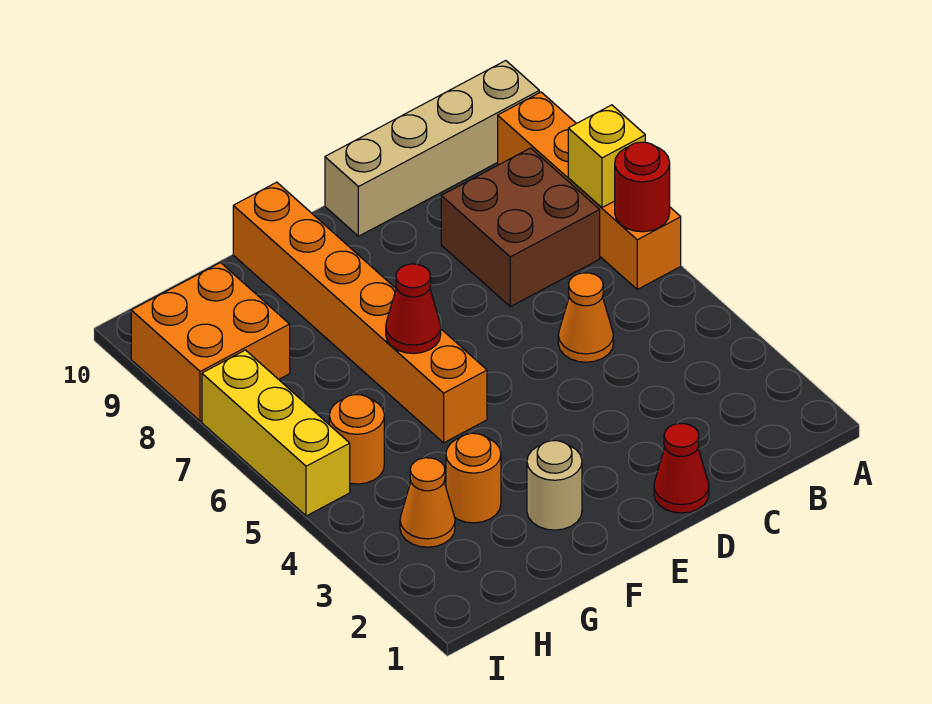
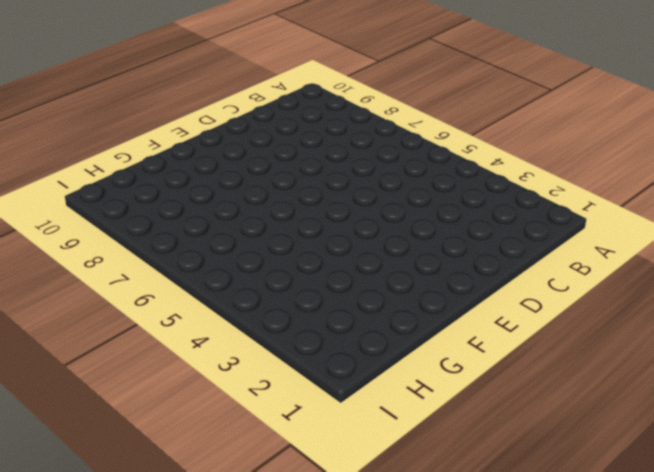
none -> orange brick A6:A9 level 1
none -> tan brick A10:D10 level 1
none -> brown brick B7:C8 level 1

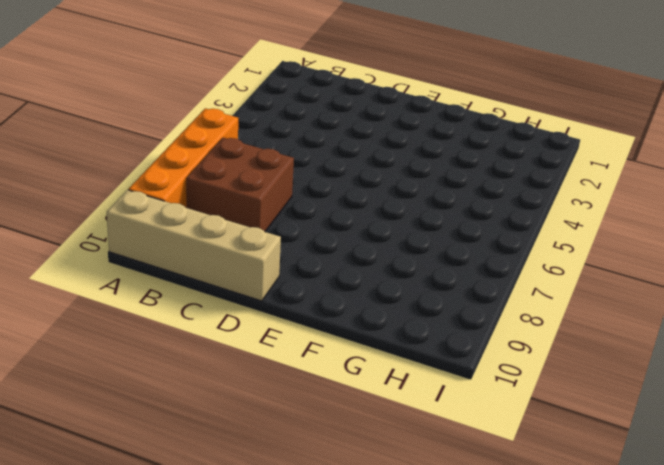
none -> orange cone C5 level 1
none -> red cone D1 level 1
none -> tan round brick F2 level 1

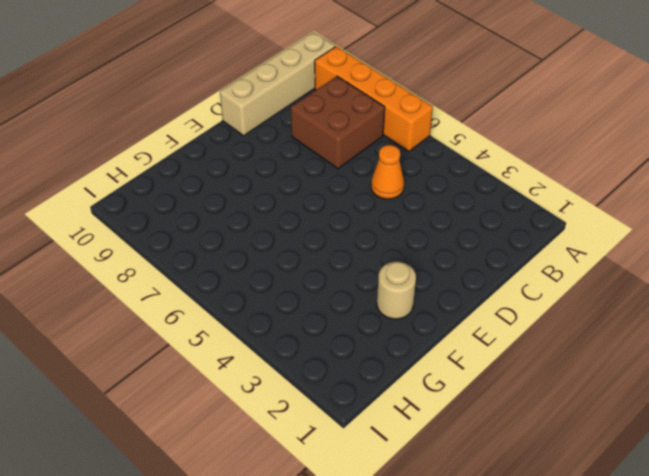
none -> red cone D1 level 1
none -> orange brick F5:F10 level 1
none -> orange round brick G3 level 1

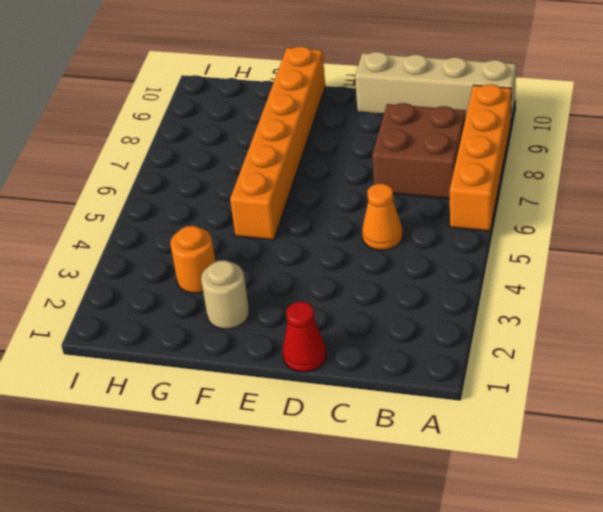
none -> orange cone H3 level 1
none -> orange round brick H5 level 1
none -> orange brick H8:I9 level 1

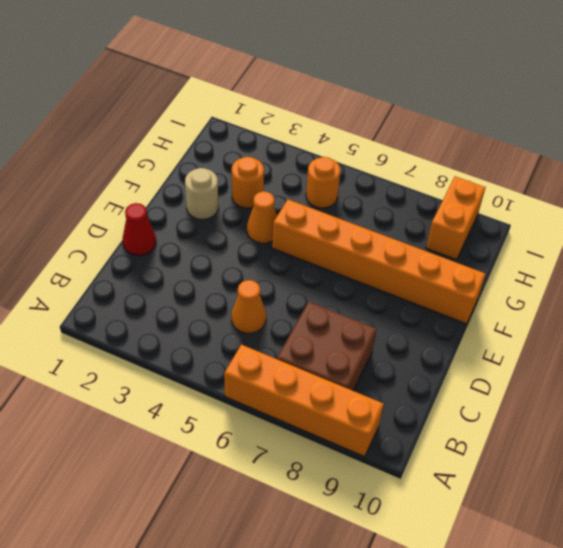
orange cone F4 level 1 -> orange cone H3 level 1
orange brick H9:I9 level 1 -> orange brick H8:I9 level 1
none -> tan brick A10:D10 level 1
none -> yellow brick I5:I7 level 1
none -> red round brick A6 level 2

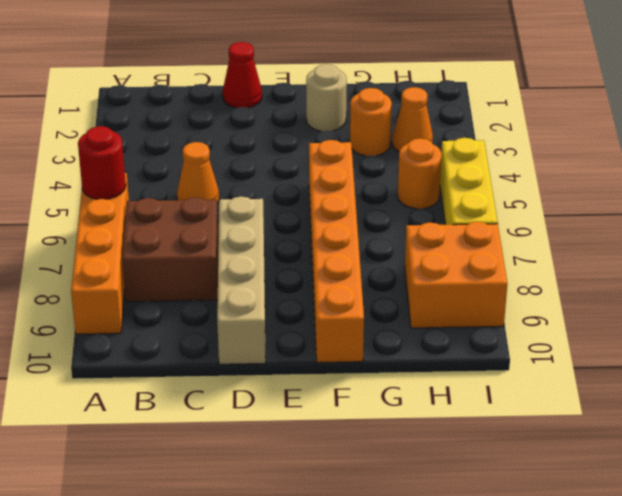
tan brick D7:D10 level 1 -> tan brick A10:D10 level 1
none -> yellow brick A7 level 2
none -> red cone F6 level 2

